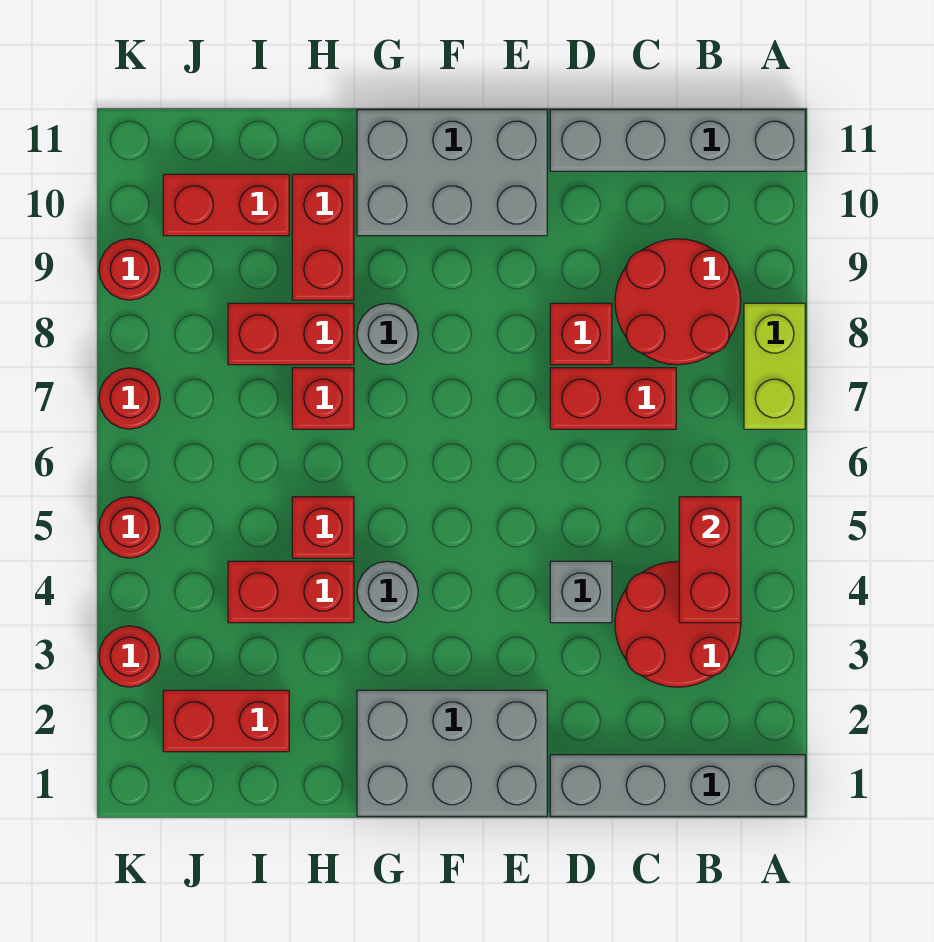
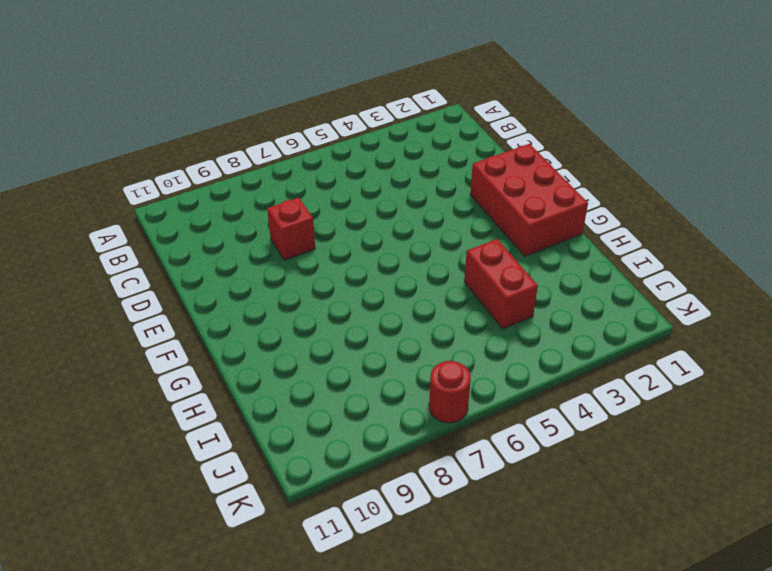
red brick E1:G2 level 1 -> grey brick E1:G2 level 1
none -> grey brick A1:D1 level 1
none -> lime brick A7:A8 level 1
none -> grey brick A11:D11 level 1

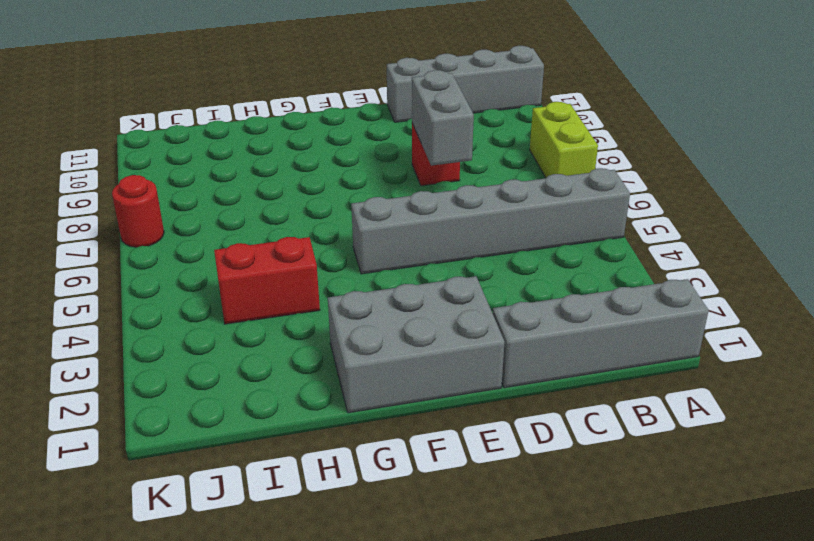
grey brick A5:F5 level 1 -> none
grey brick D7:D8 level 2 -> none
none -> red round brick B3:C4 level 1
none -> red round brick B8:C9 level 1
none -> red brick C7:D7 level 1

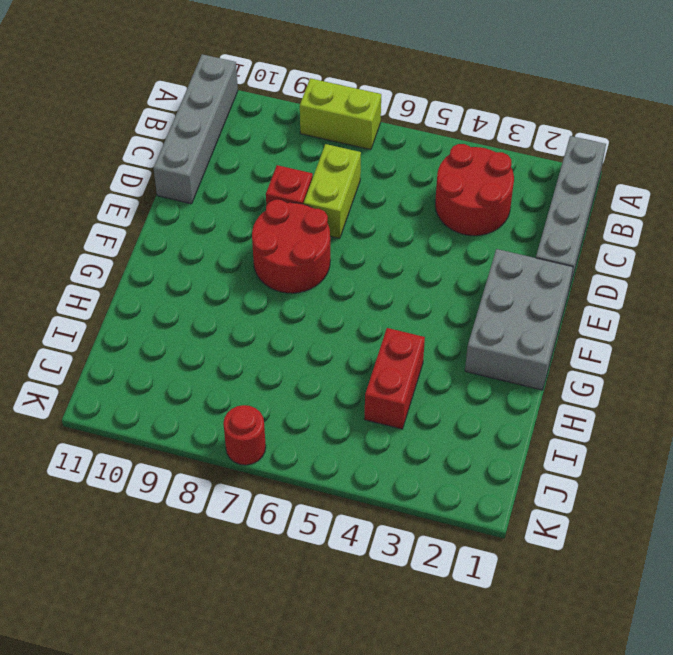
lime brick C7:D7 level 1 -> red brick C7:D7 level 1
red round brick E7:F8 level 1 -> red round brick B8:C9 level 1
none -> grey brick D4 level 1
none -> grey brick E10:G11 level 1
none -> grey round brick G4 level 1

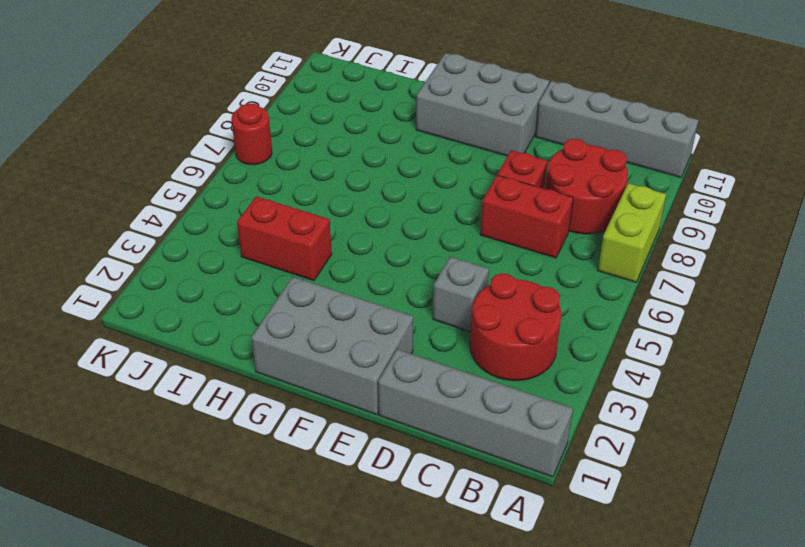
none -> grey round brick G4 level 1
none -> grey round brick G8 level 1
none -> red brick H5 level 1

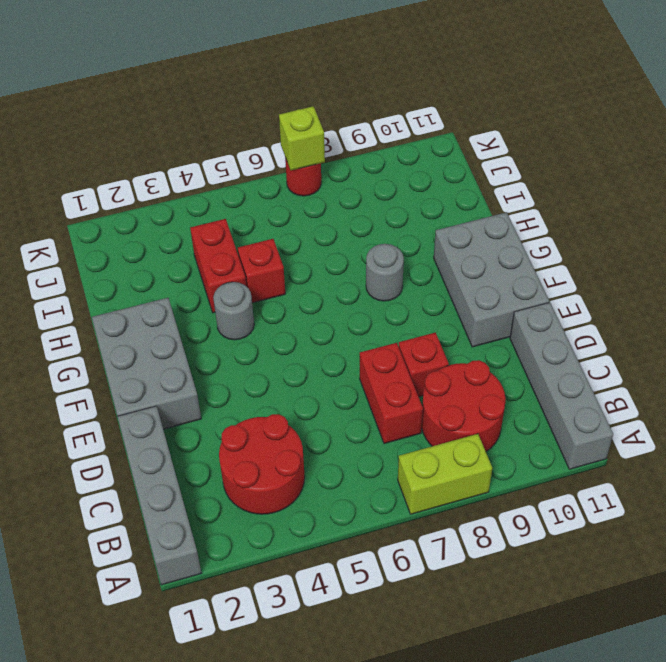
lime brick K7 level 2 -> none
none -> grey brick D4 level 1
none -> red brick H7 level 1
none -> red brick H8:I8 level 1

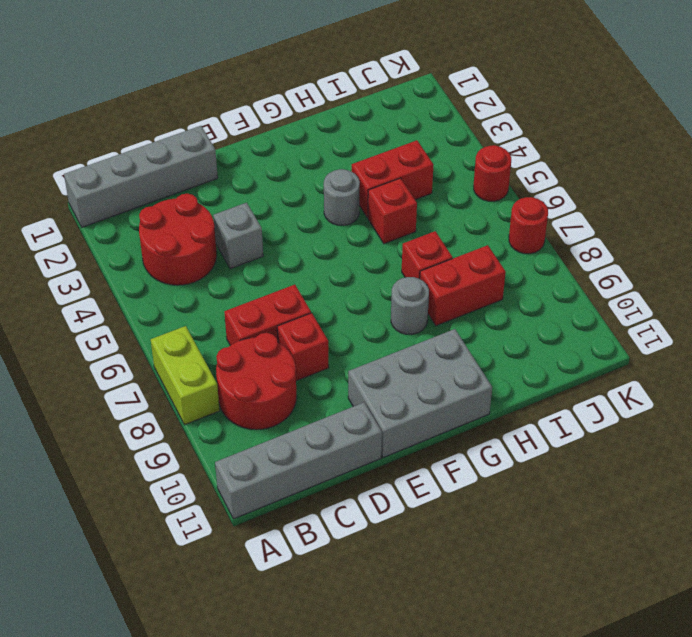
none -> grey brick E1:G2 level 1
none -> red brick H9:H10 level 1
none -> red brick I2:J2 level 1

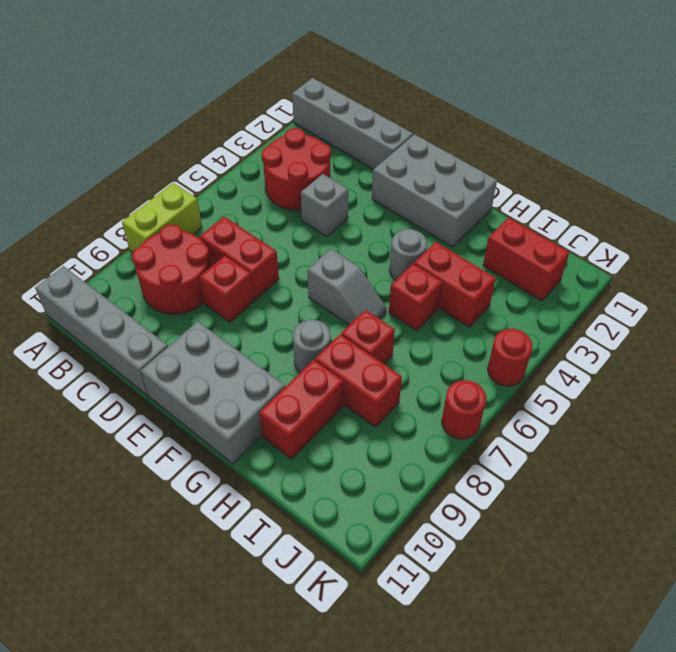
grey slope F6:G6 level 1 top F -> none
none -> red brick I10:J10 level 1
none -> red round brick K3 level 1
none -> red round brick K9 level 1

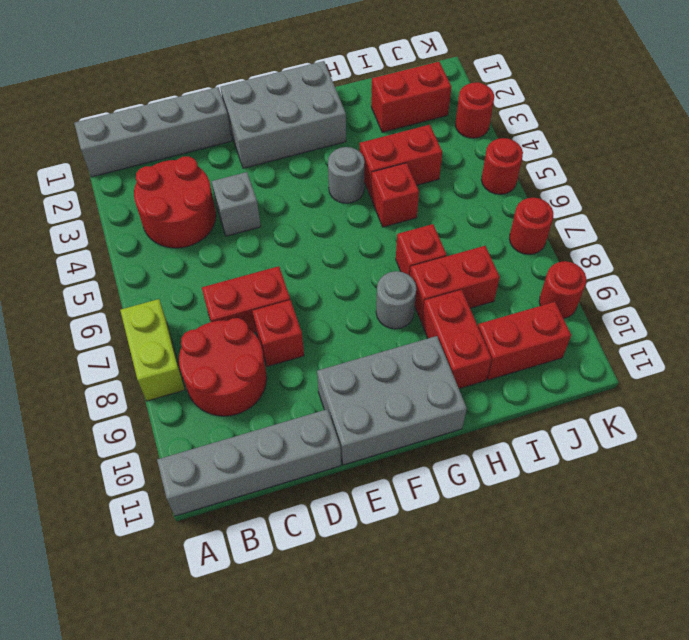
none -> red brick B4:B5 level 2

